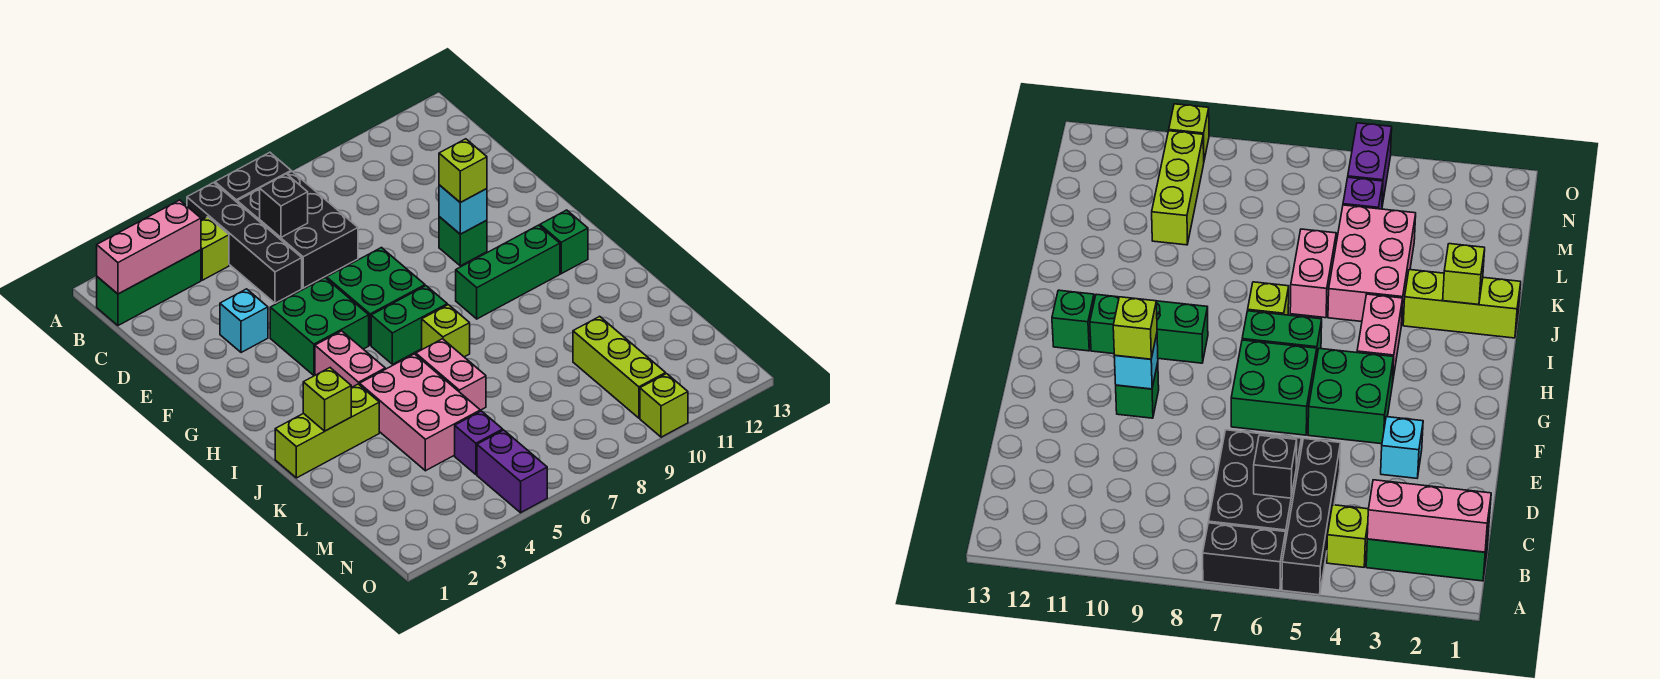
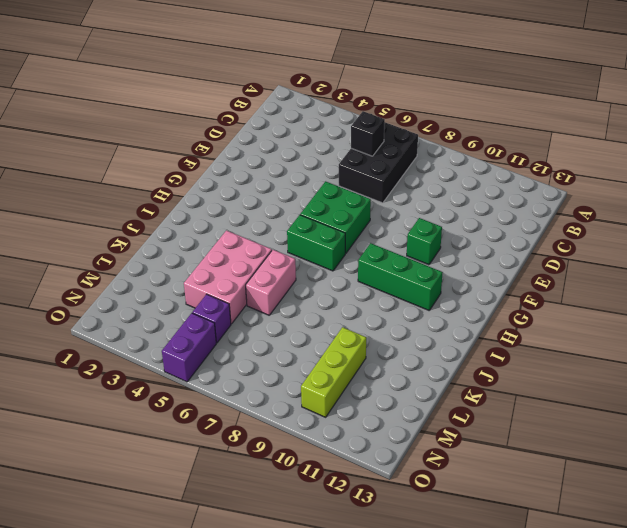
none -> black brick A5:D5 level 1
none -> black brick A6:A7 level 1
none -> green brick B1:B3 level 1

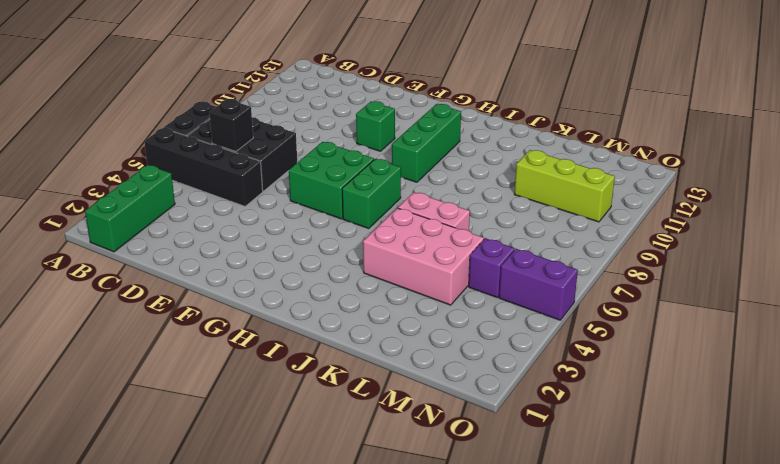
none -> lime brick B4 level 1
none -> cyan brick E3 level 1
none -> green brick F4:G5 level 1

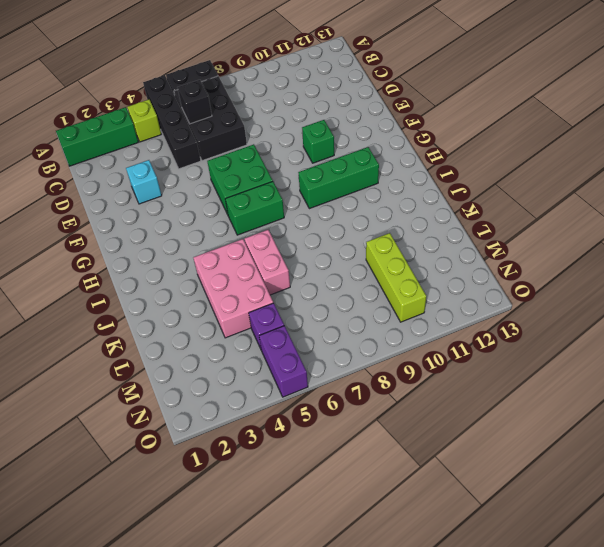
none -> green brick F4:G5 level 1
none -> pink brick H4:I4 level 1
none -> green brick H12 level 1

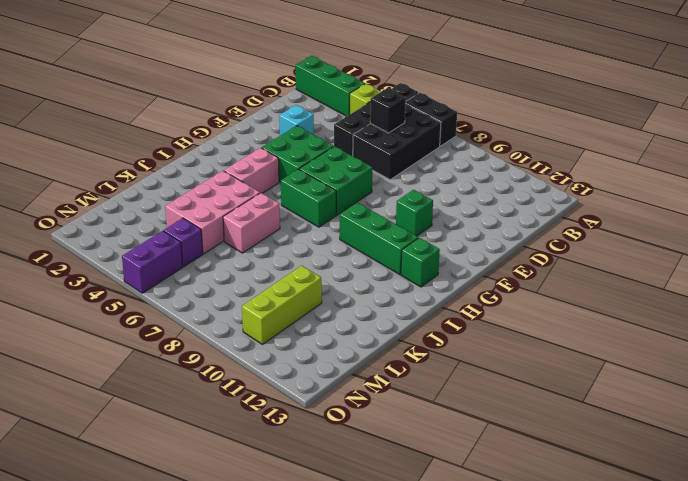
none -> lime brick I7 level 1
none -> lime brick J1:J3 level 1
none -> lime brick O10 level 1

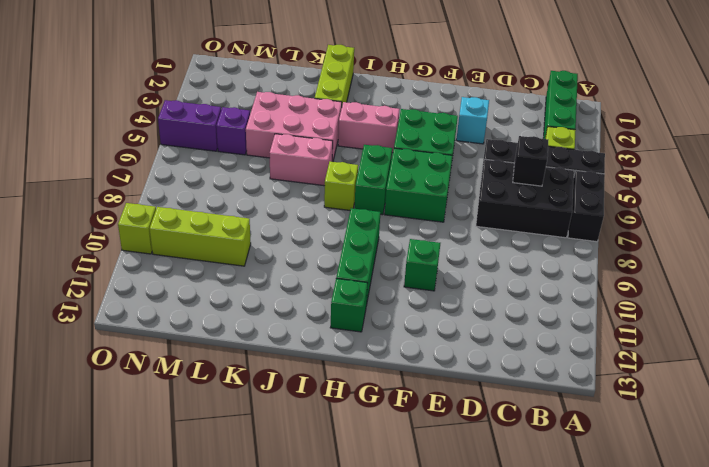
none -> pink brick B1:B3 level 2
none -> cyan brick F10 level 2
none -> lime brick J2 level 2

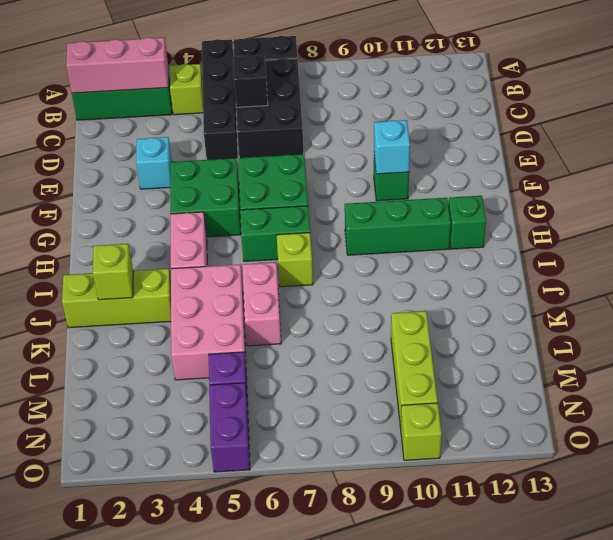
none -> lime brick F10 level 3

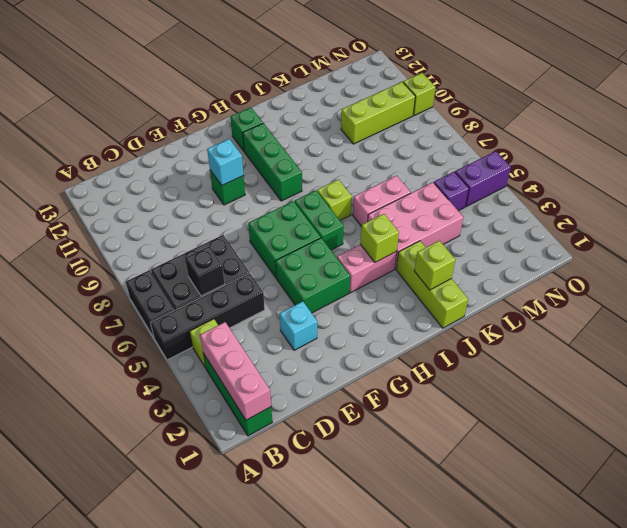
lime brick I4 level 2 -> lime brick F10 level 3

